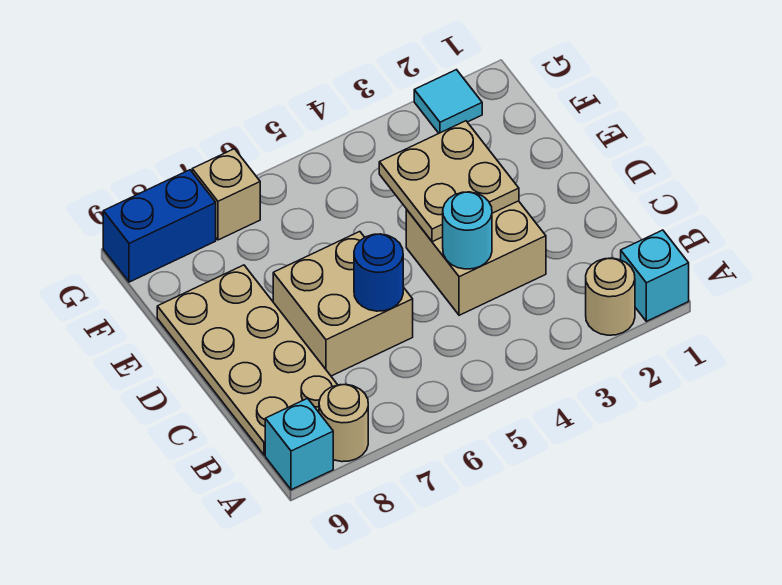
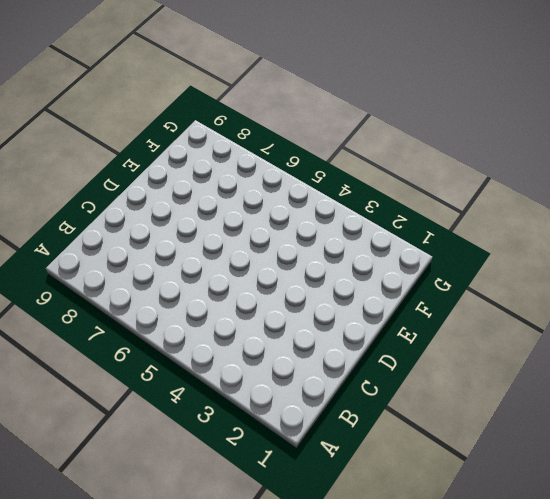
none -> cyan brick A1 level 1
none -> tan round brick A2 level 1
none -> tan round brick A8 level 1

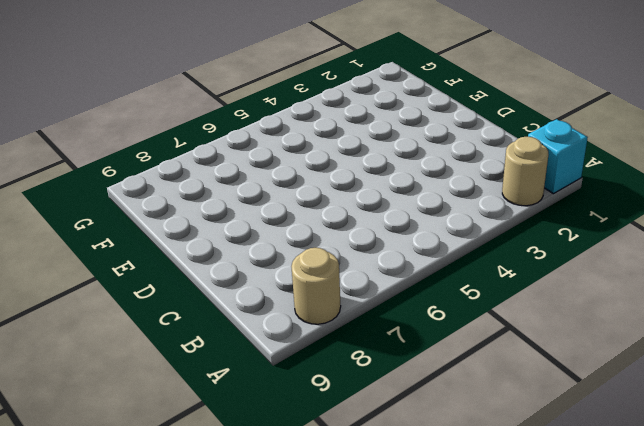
none -> cyan brick A9 level 1
none -> tan plate B8:E9 level 1
none -> tan brick C3:D4 level 1

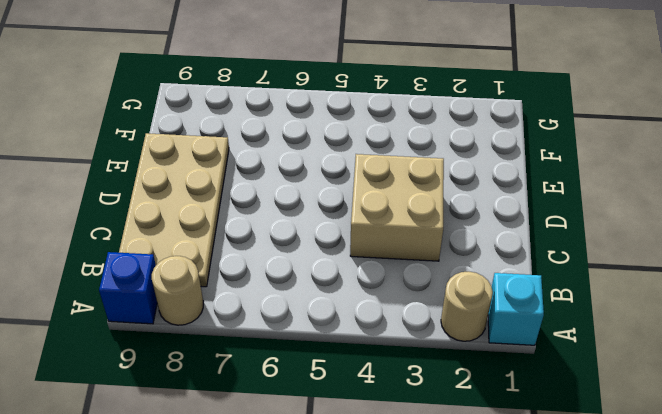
blue brick A9 level 1 -> cyan brick A9 level 1
none -> tan brick C6:D7 level 1
none -> cyan tile G2 level 1
none -> tan brick G7 level 1

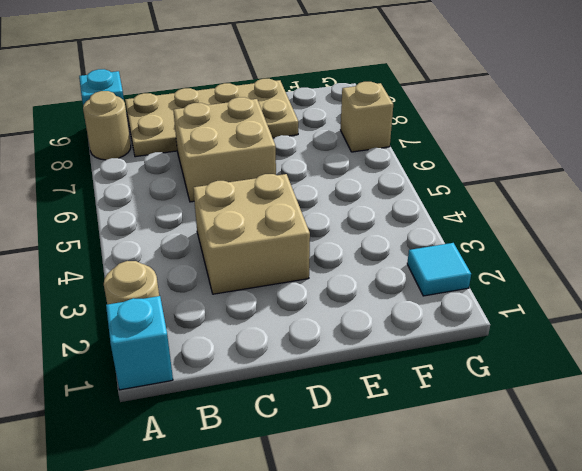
none -> blue brick G8:G9 level 1
none -> cyan round brick C4 level 2
none -> blue round brick C6 level 2

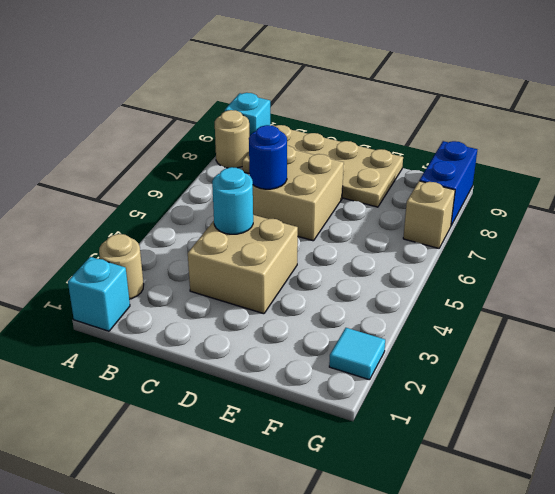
none -> tan plate D3:E4 level 2

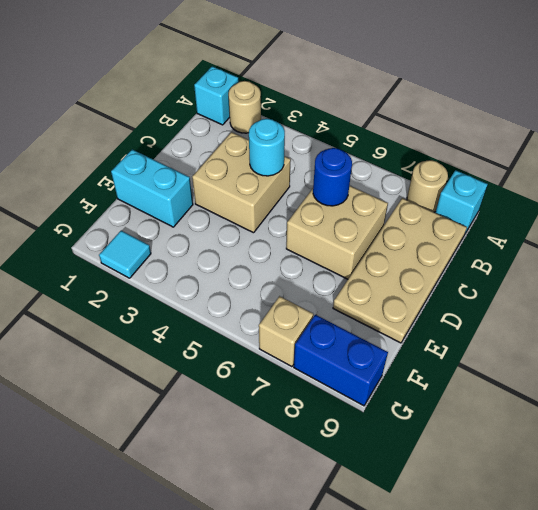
cyan brick E1:E2 level 1 -> none
none -> tan plate D3:E4 level 2

